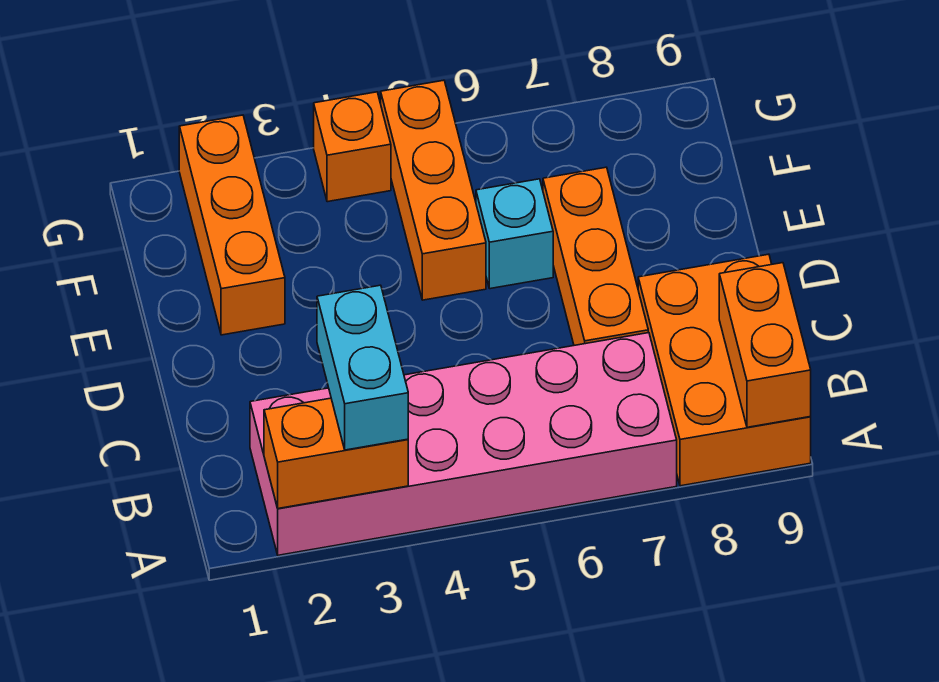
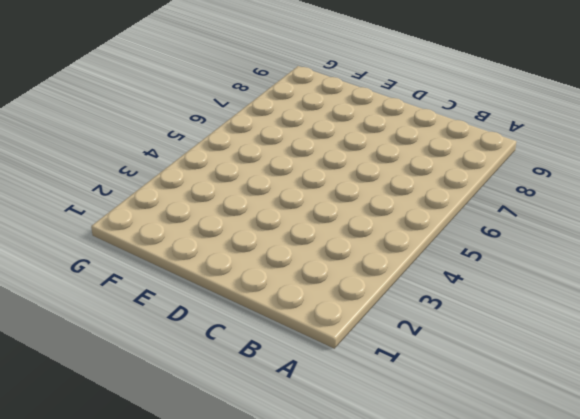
none -> pink brick A2:B7 level 1
none -> orange brick A8:C9 level 1

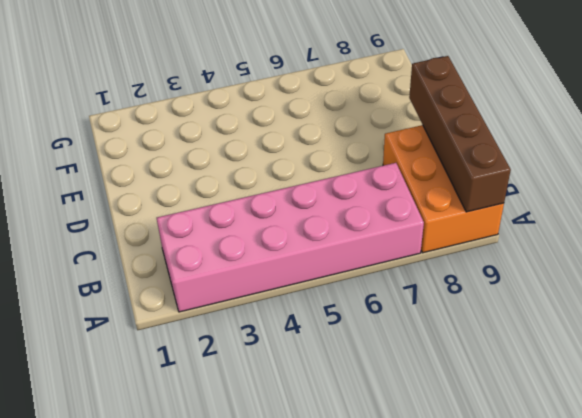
brown brick A9:D9 level 2 -> orange brick A9:B9 level 2
none -> orange brick C7:E7 level 1
none -> orange brick E2:G2 level 1

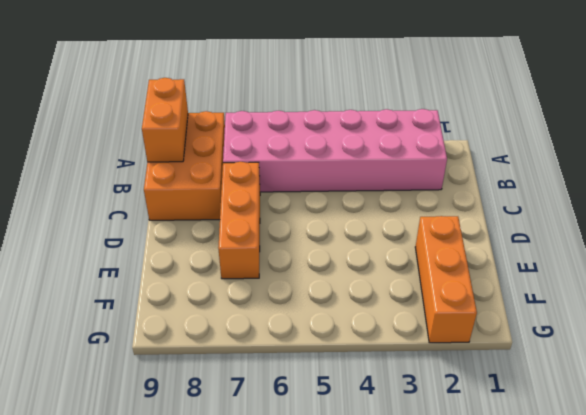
none -> orange brick E5:G5 level 1
none -> cyan brick E6 level 1

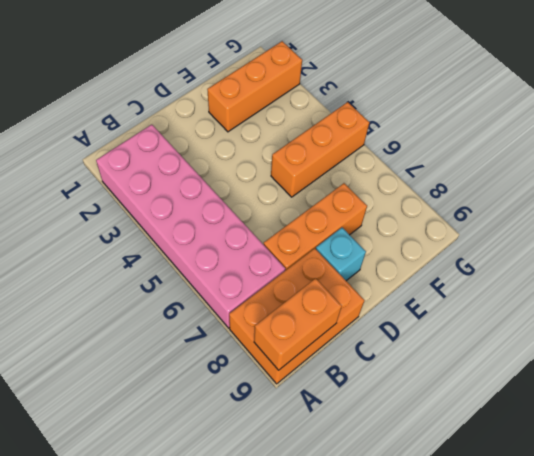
cyan brick D8 level 1 -> cyan brick E6 level 1
none -> orange brick G4 level 1
none -> orange brick A2:A3 level 2

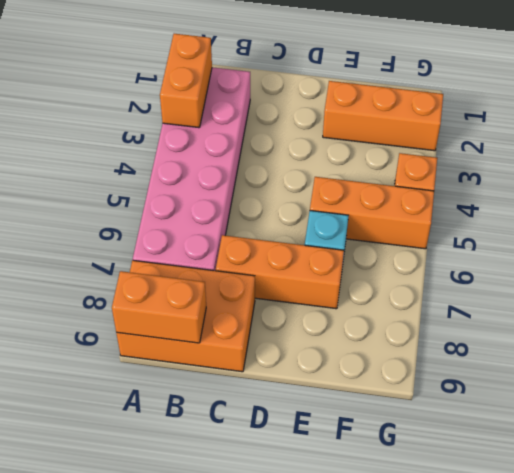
none -> cyan brick A3:B3 level 3

